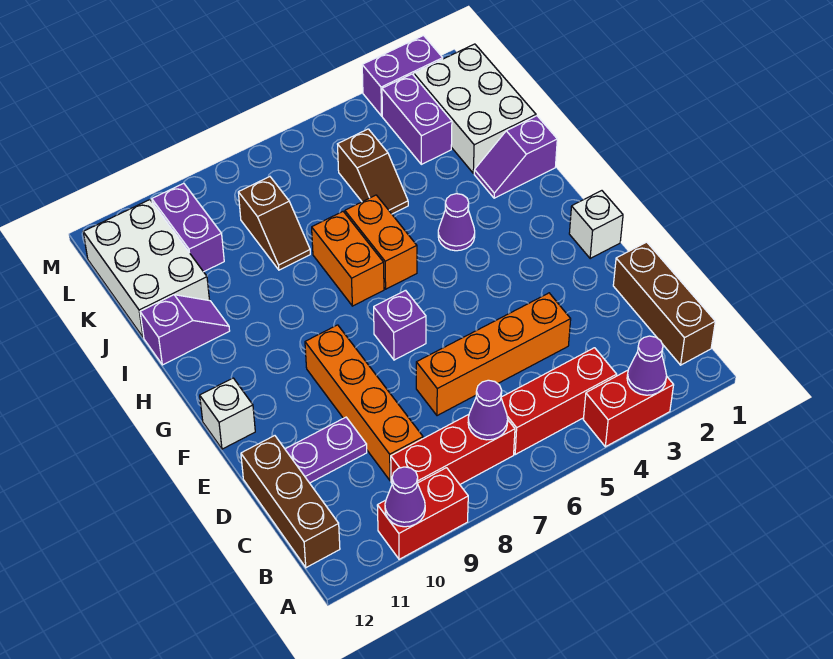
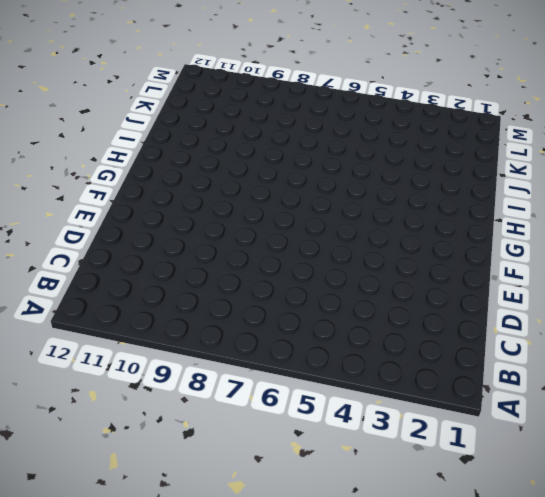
none -> red brick A3:A4 level 1
none -> red brick A9:A10 level 1
none -> brown brick B1:D1 level 1

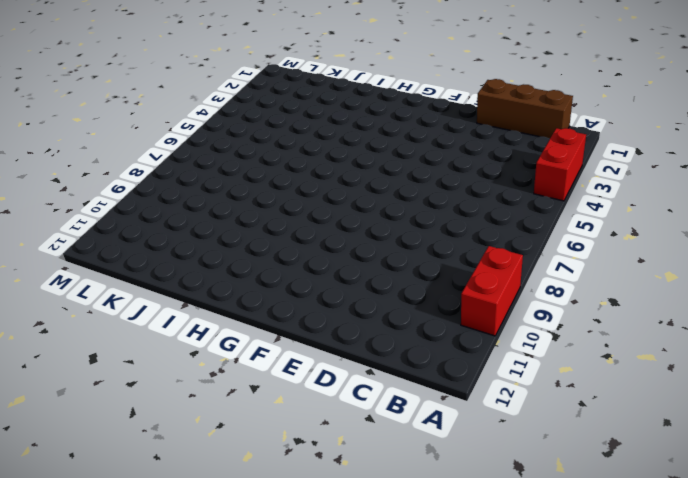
none -> red brick B4:B6 level 1
none -> red brick B7:B9 level 1
none -> brown brick B12:D12 level 1

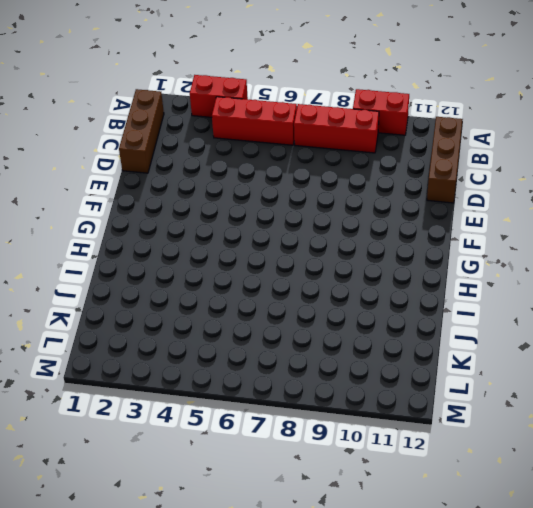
none -> orange brick C9:F9 level 1
none -> orange brick D4:D7 level 1
none -> purple plate D10:D11 level 1

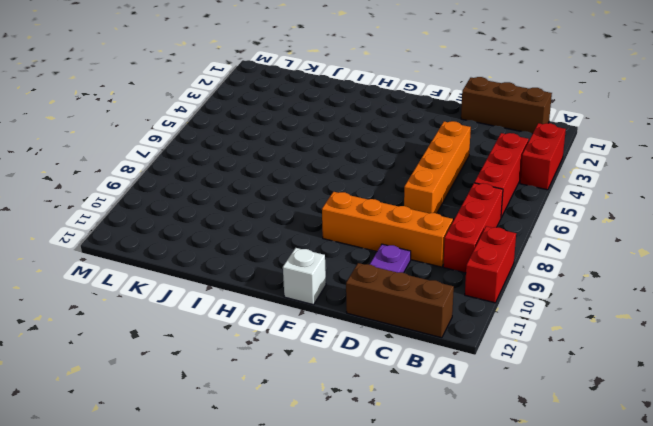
none -> white brick F1 level 1
none -> purple brick F7 level 1
none -> purple cone H4 level 1

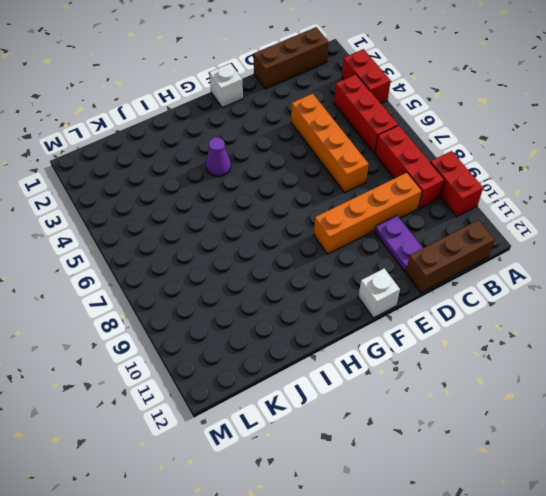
none -> purple brick F7 level 1
none -> orange brick H6:I6 level 1
none -> orange brick H7:I7 level 1

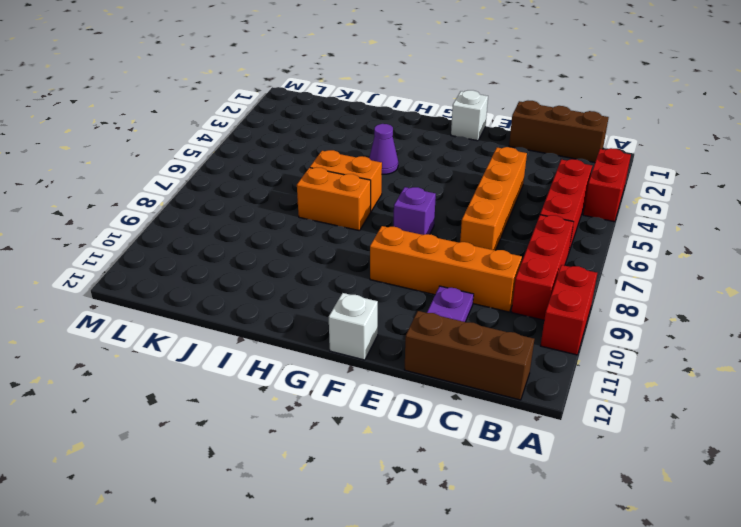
none -> purple slope I1:I2 level 1 top 1
none -> purple slope I11:I12 level 1 top 12
none -> white brick J1:L2 level 1

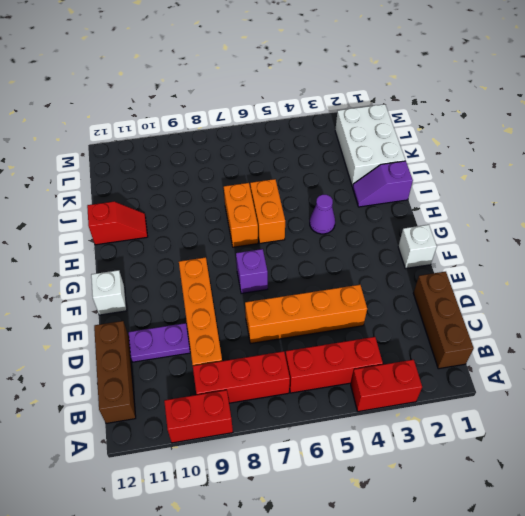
red slope I11:I12 level 1 top 12 -> purple slope I11:I12 level 1 top 12
none -> brown slope J5:K5 level 1 top K
none -> brown slope J8:K8 level 1 top K
none -> white brick J11:L12 level 1

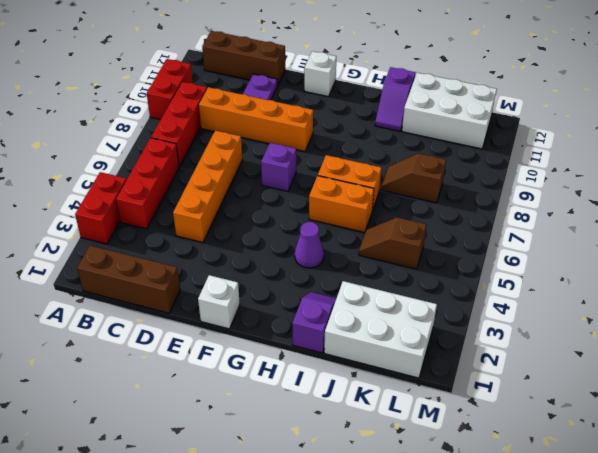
none -> purple brick K3:L3 level 1
none -> purple brick K10:L10 level 1
none -> purple brick M2:M3 level 1

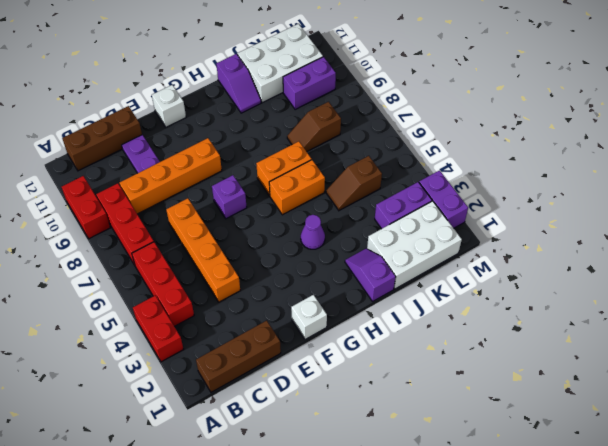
none -> purple cone A3 level 2
none -> purple cone A10 level 2
none -> purple cone B7 level 2

